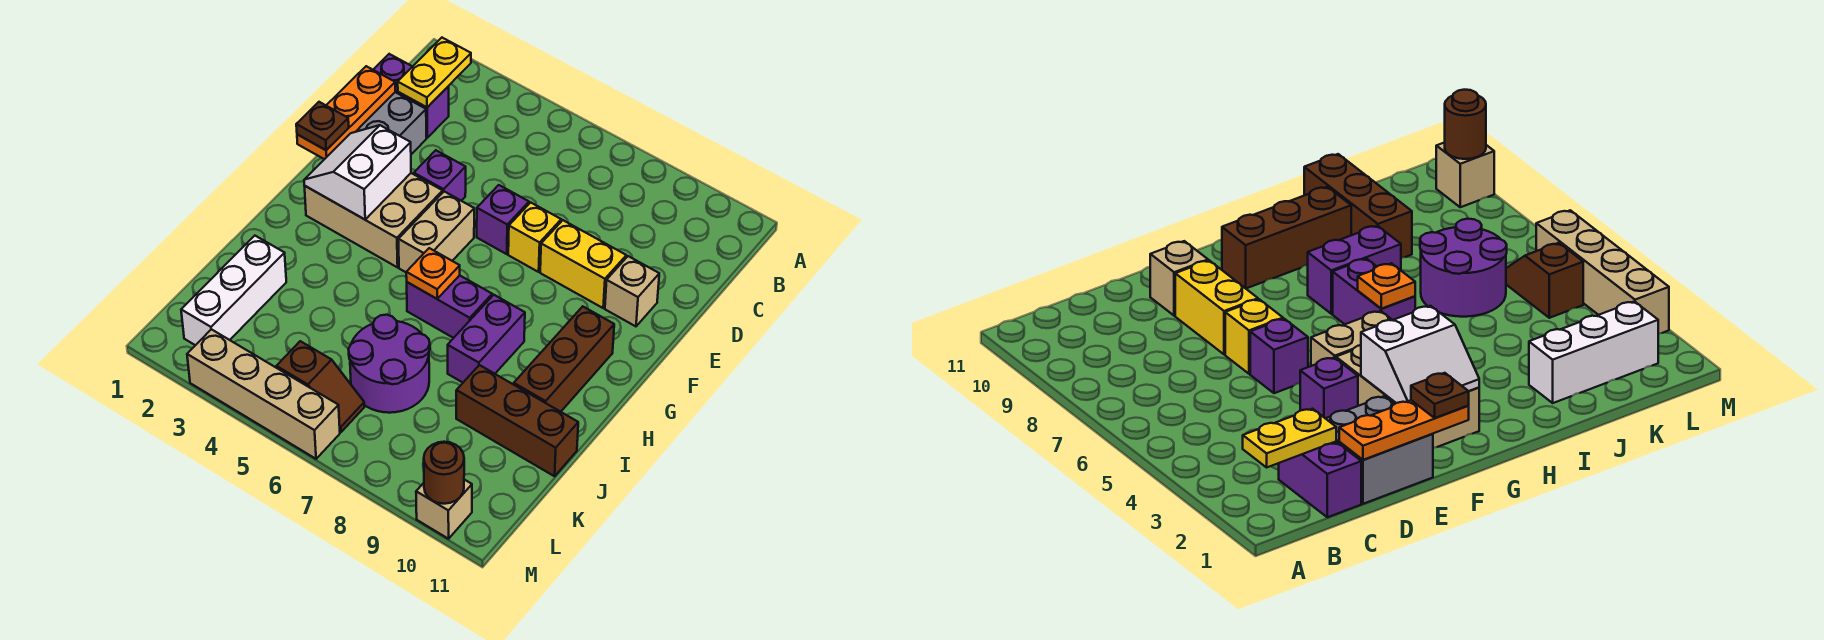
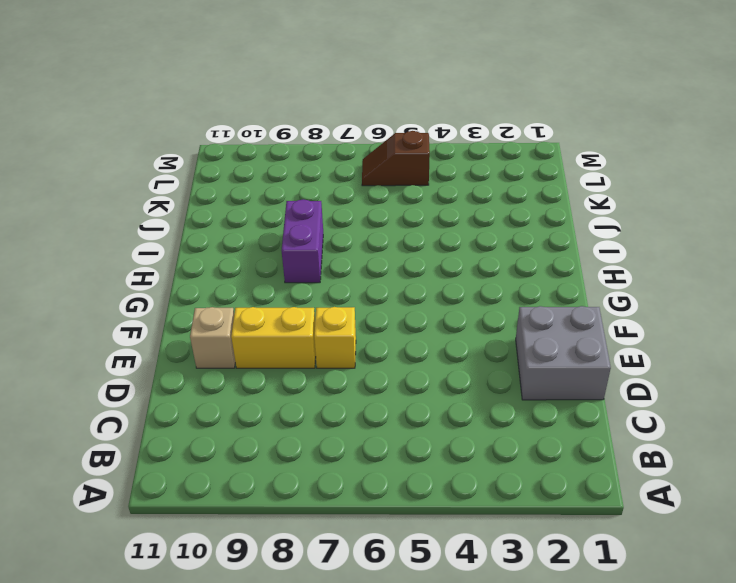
none -> purple brick C1:C2 level 1
none -> purple brick E4 level 1
none -> purple brick E6 level 1

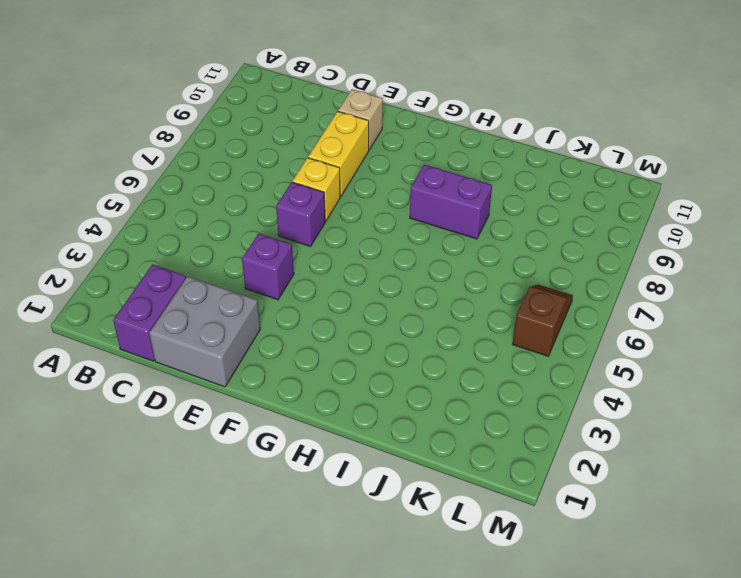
none -> tan brick F2:G4 level 1
none -> tan brick F5:G5 level 1
none -> brown brick G10:I10 level 1

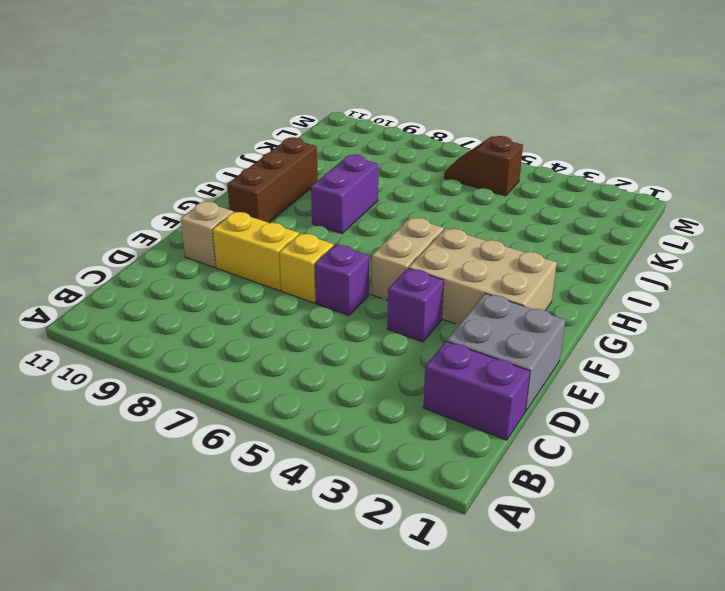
none -> purple brick H6:H7 level 1
none -> white brick J2:L2 level 1
none -> purple round brick J6:K7 level 1

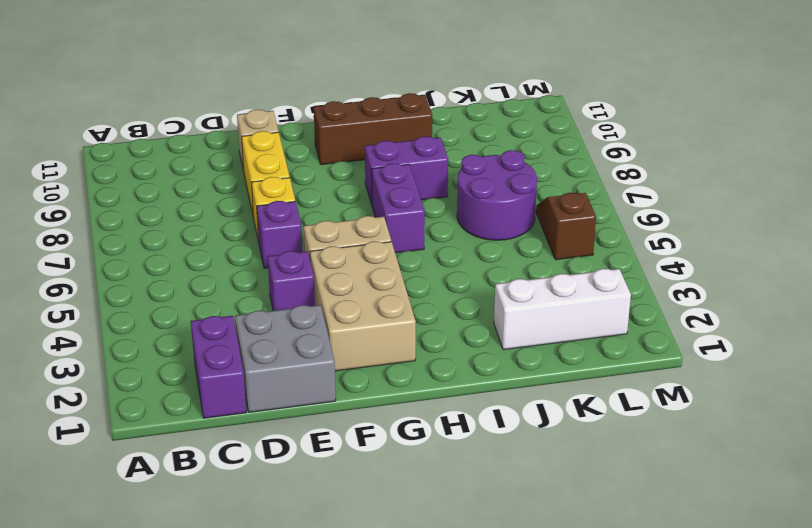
none -> brown brick J9:J11 level 1
none -> tan brick M3:M6 level 1
none -> tan brick M10 level 1

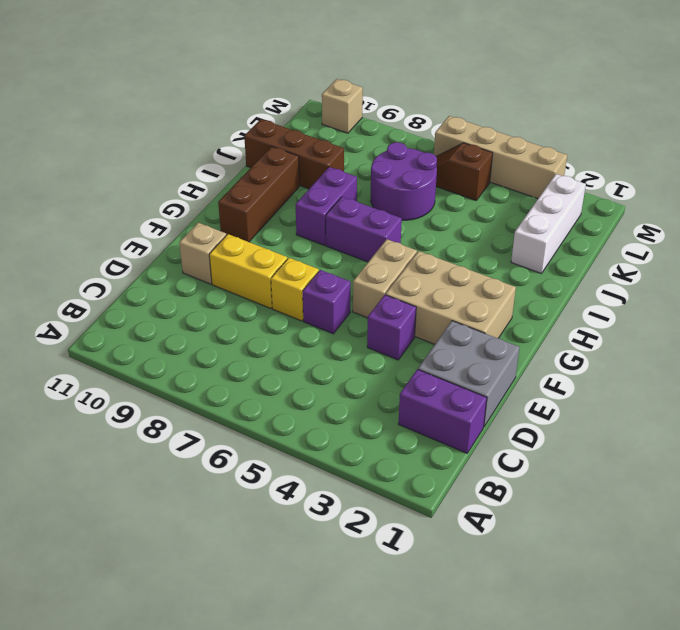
none -> yellow plate B2:C2 level 2
none -> orange plate D1:F1 level 2
none -> white slope F2:G3 level 2 top 3

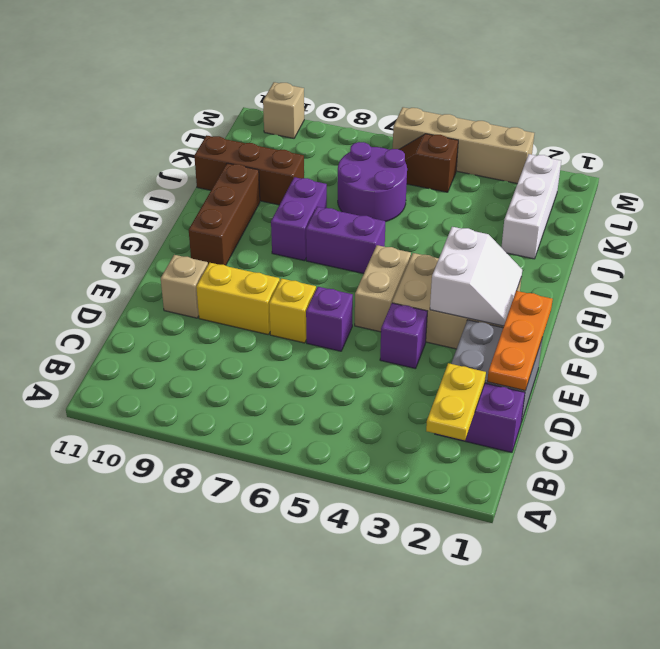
none -> orange plate H6 level 2
none -> brown round brick M10 level 2
none -> brown plate F1 level 3

